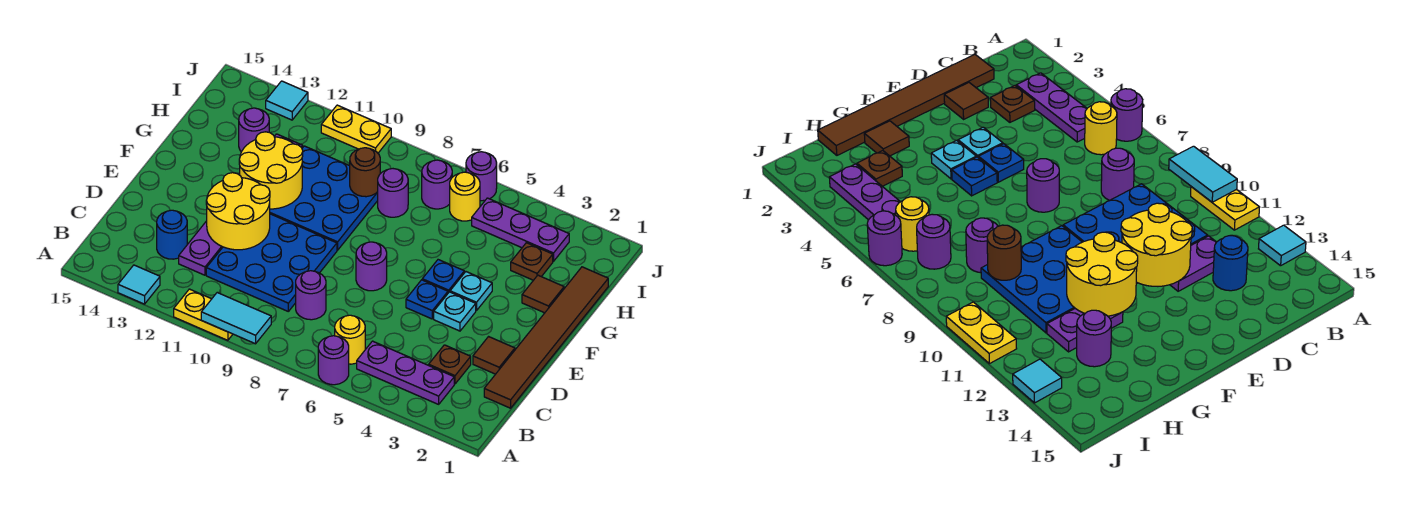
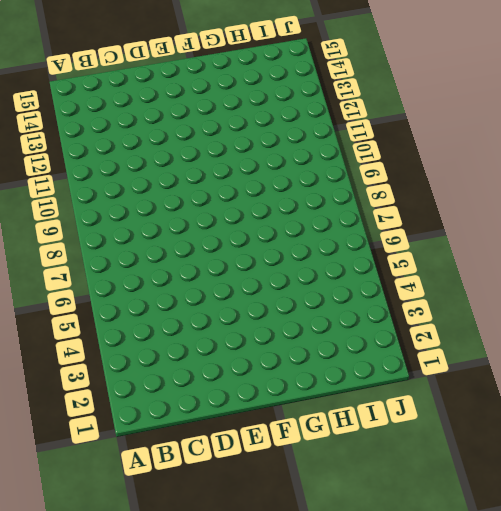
none -> purple round brick A6 level 1
none -> yellow plate A10:A11 level 1
none -> cyan tile A13 level 1
none -> purple plate B3:B5 level 1

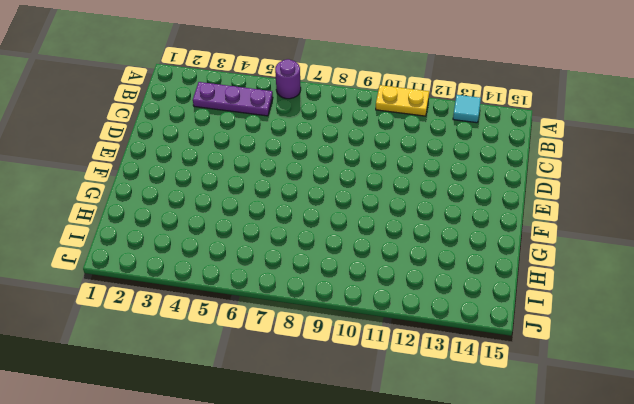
none -> yellow round brick B6 level 1
none -> brown tile C1:H1 level 1
none -> brown plate C3 level 1
none -> purple round brick C8 level 1

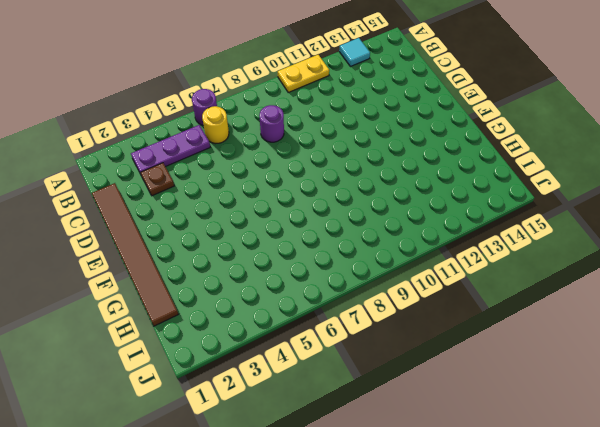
none -> blue plate C9:E11 level 1
none -> purple plate C12:D12 level 1
none -> blue round brick C13 level 1
none -> brown tile D2 level 1

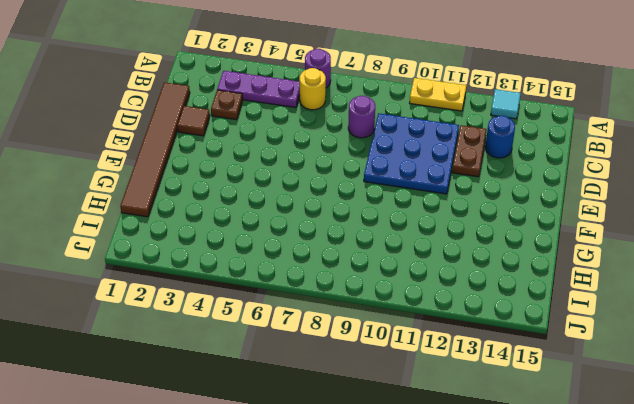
brown plate C12:D12 level 1 -> purple plate C12:D12 level 1
none -> cyan plate E4 level 1
none -> blue plate E5 level 1
none -> purple round brick E7 level 1
none -> cyan plate F4 level 1

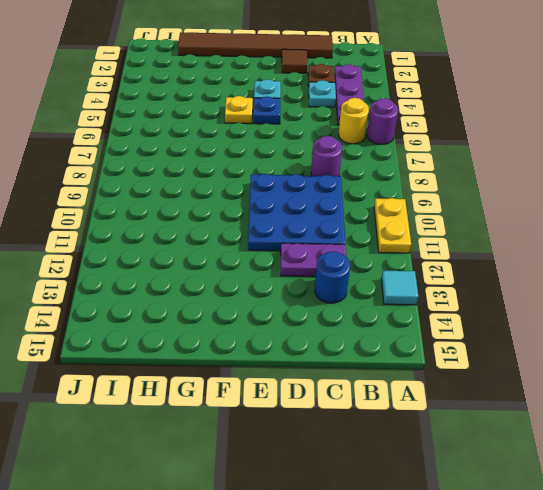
cyan plate C4 level 1 -> cyan plate F4 level 1
yellow plate F5 level 1 -> blue plate F5 level 1
none -> purple round brick E7 level 1
none -> blue plate F9:H11 level 1
none -> brown tile G2 level 1
none -> purple plate G12:H12 level 1

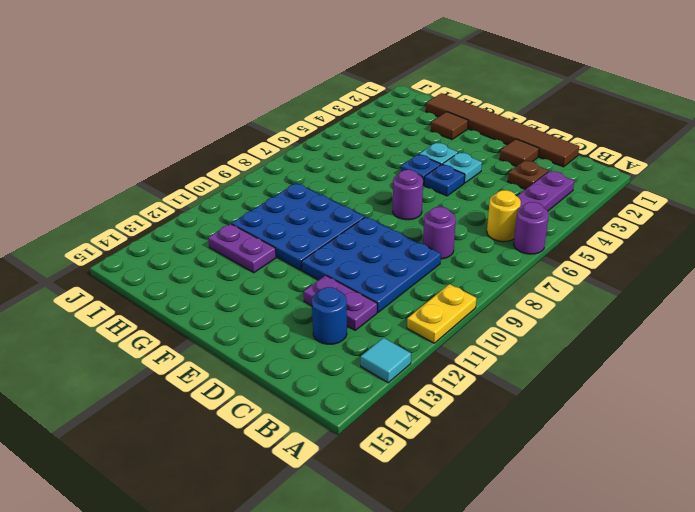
none -> brown plate H3 level 1
none -> purple round brick H8 level 1
none -> purple round brick H13 level 1
none -> purple plate I3:I5 level 1

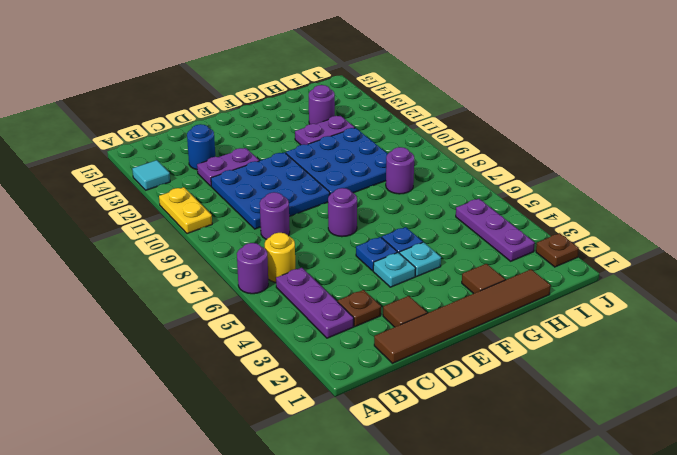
brown plate J2 level 1 -> brown plate H3 level 1
none -> yellow round brick I6 level 1
none -> purple round brick I7 level 1
none -> purple round brick J6 level 1
none -> yellow plate J10:J11 level 1

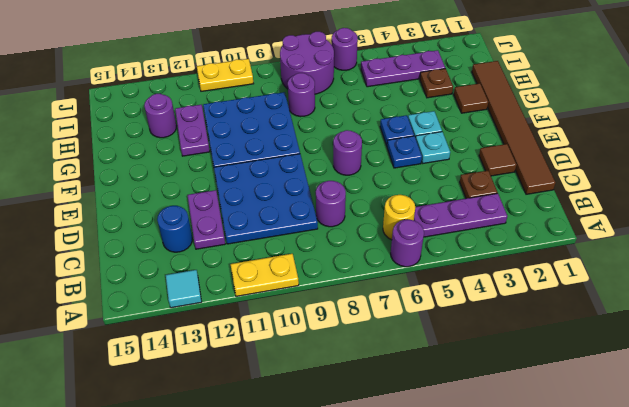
purple round brick I7:J8 level 1 -> purple round brick I7 level 1
none -> yellow round brick I6 level 1
none -> cyan tile J13 level 1
none -> cyan tile A9:A10 level 2
none -> yellow round brick D11:E12 level 2

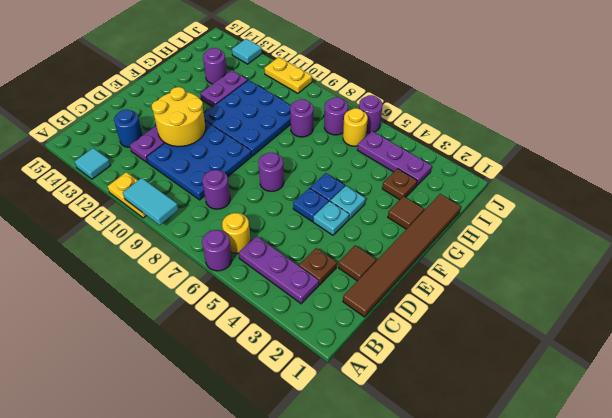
none -> yellow round brick F11:G12 level 2
none -> brown round brick H9 level 2

